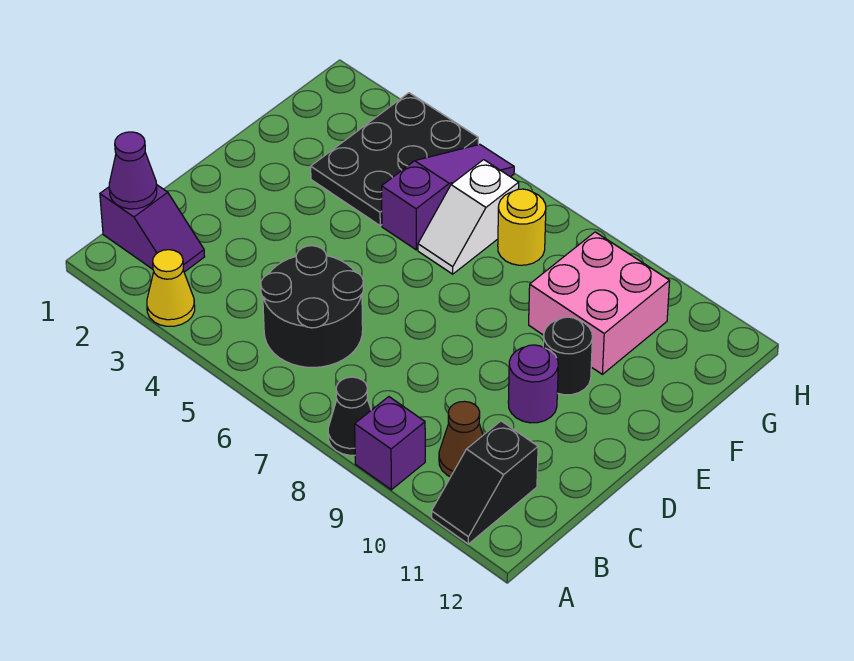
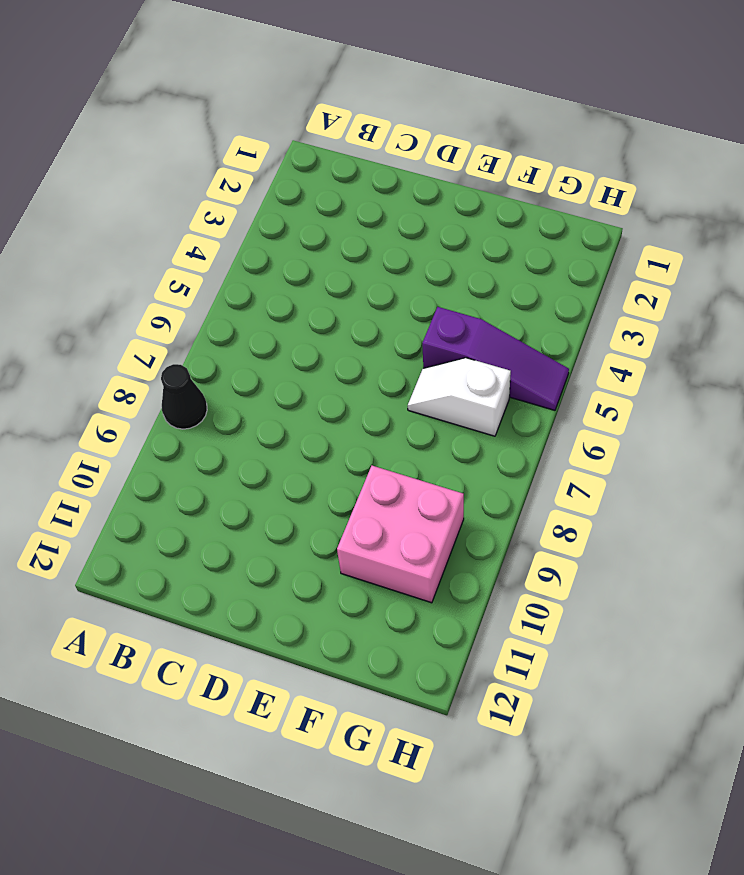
none -> yellow cone A3 level 1
none -> purple brick A9 level 1
none -> black slope A11:B11 level 1 top B

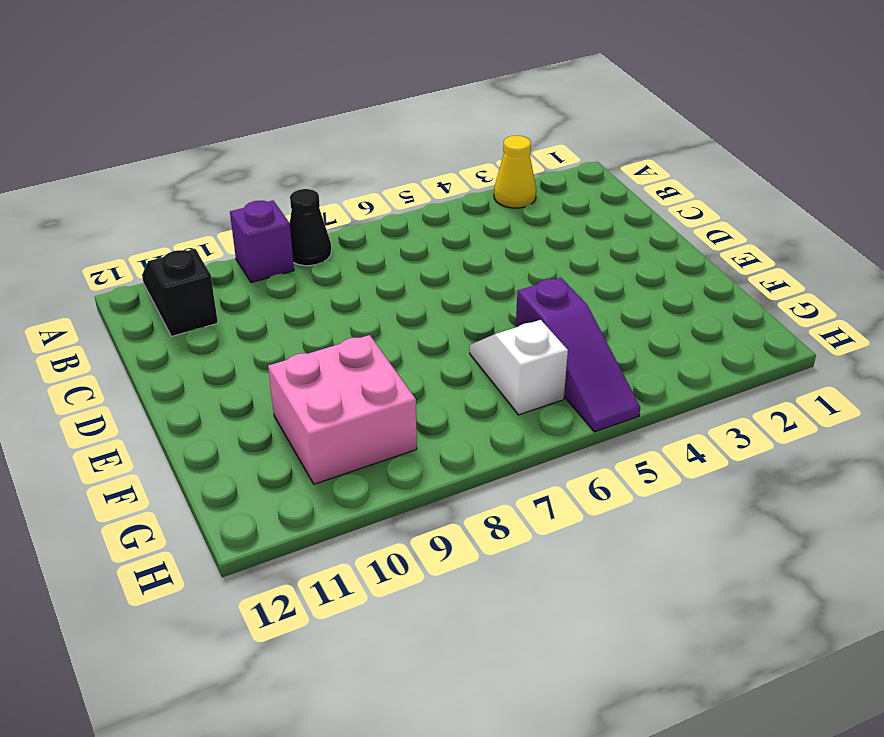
none -> purple slope B1:B2 level 1 top 1
none -> black round brick B5:C6 level 1
none -> brown cone B10 level 1

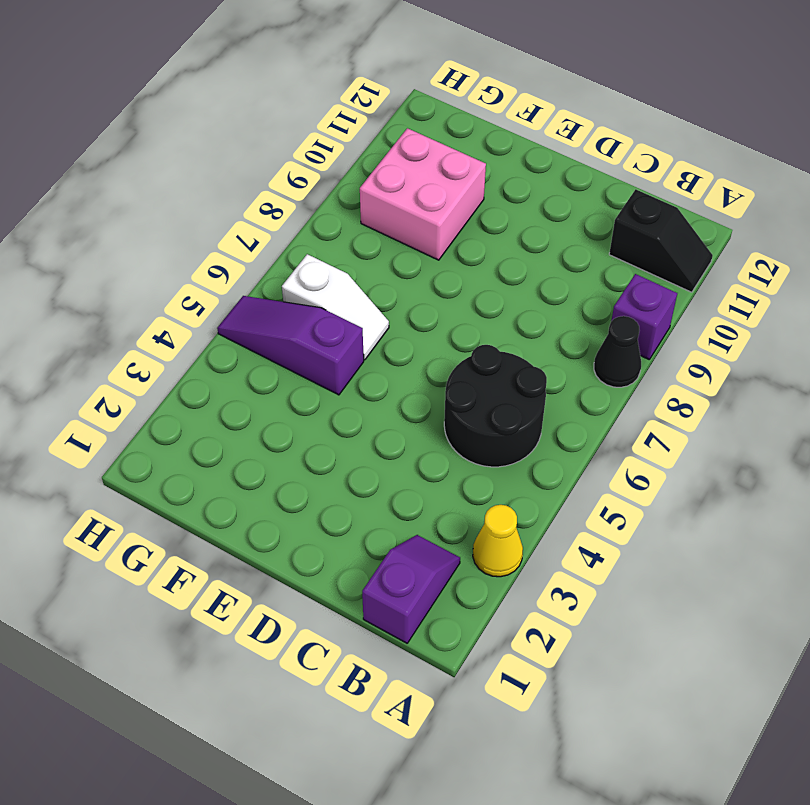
none -> brown cone B10 level 1
none -> purple round brick D10 level 1
none -> black round brick E10 level 1

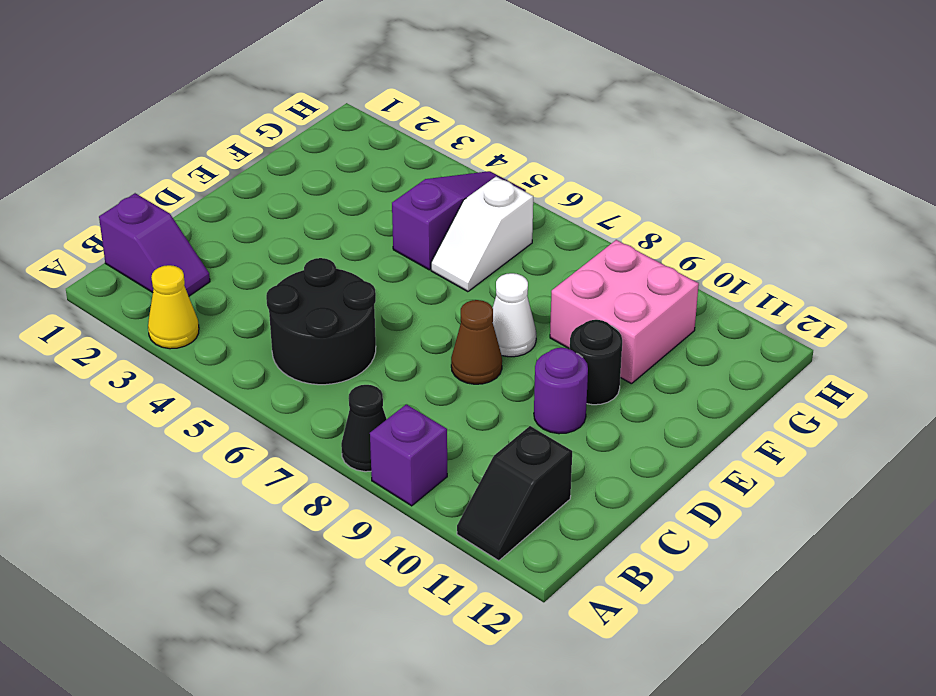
brown cone D8 level 1 -> brown cone B10 level 1
white cone E8 level 1 -> none
none -> black plate F3:H4 level 1
none -> yellow round brick G7 level 1
none -> purple cone B1 level 2

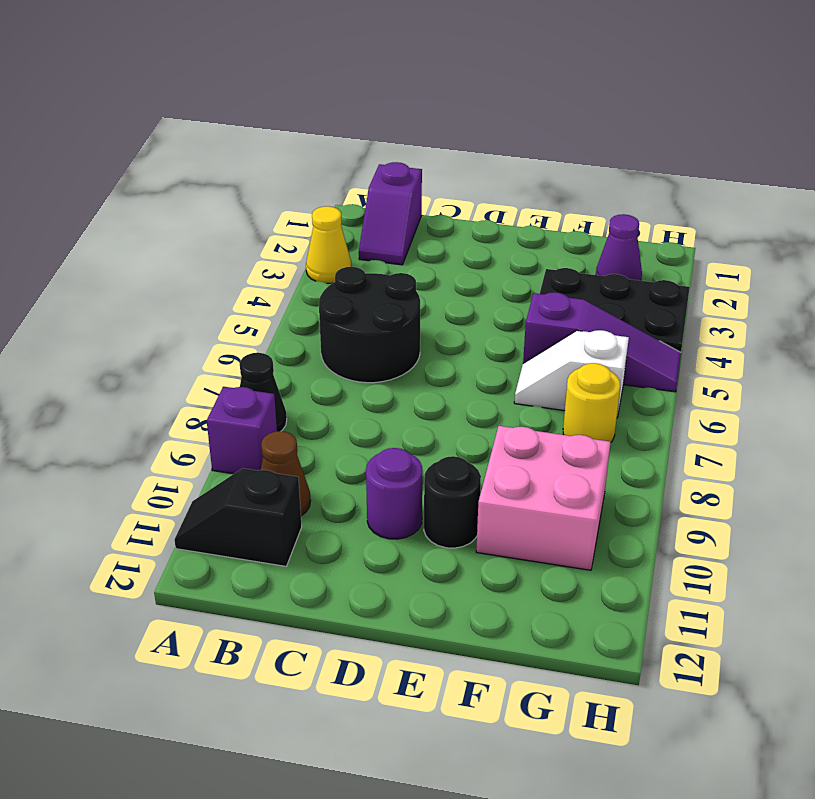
purple cone G2 level 1 -> purple cone B1 level 2

